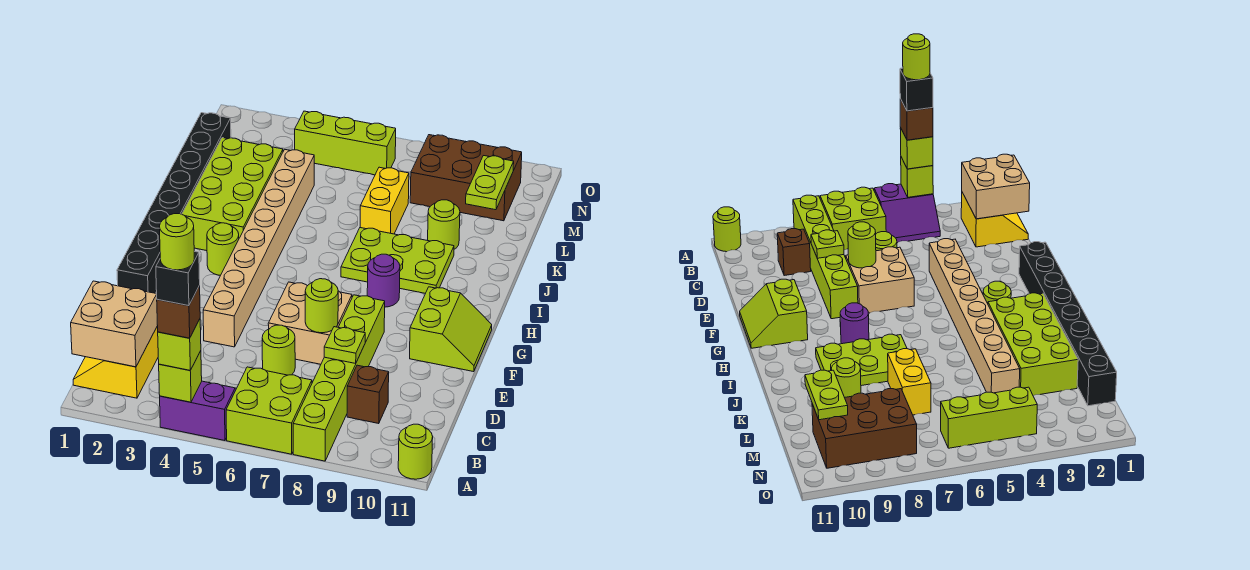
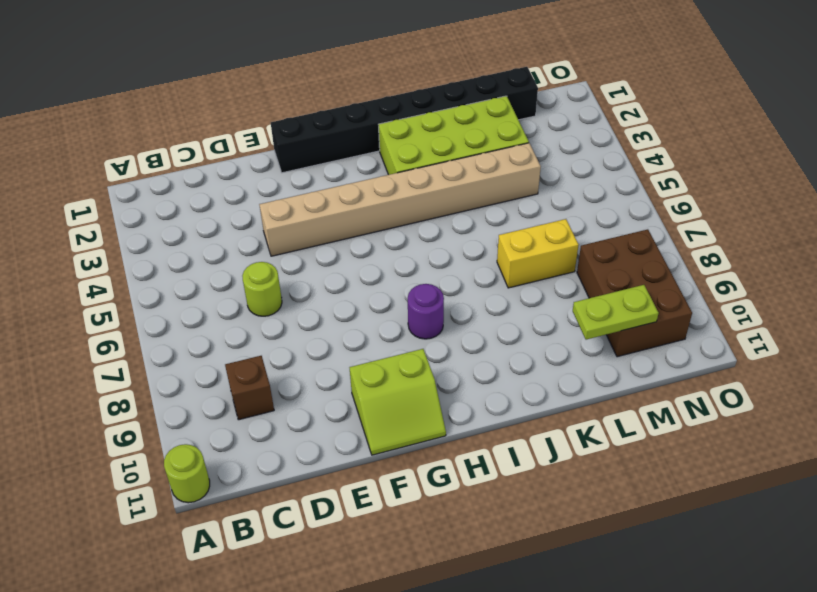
none -> purple slope A4:B5 level 1 top A
none -> lime brick A6:B7 level 1
none -> lime brick A8:F8 level 1

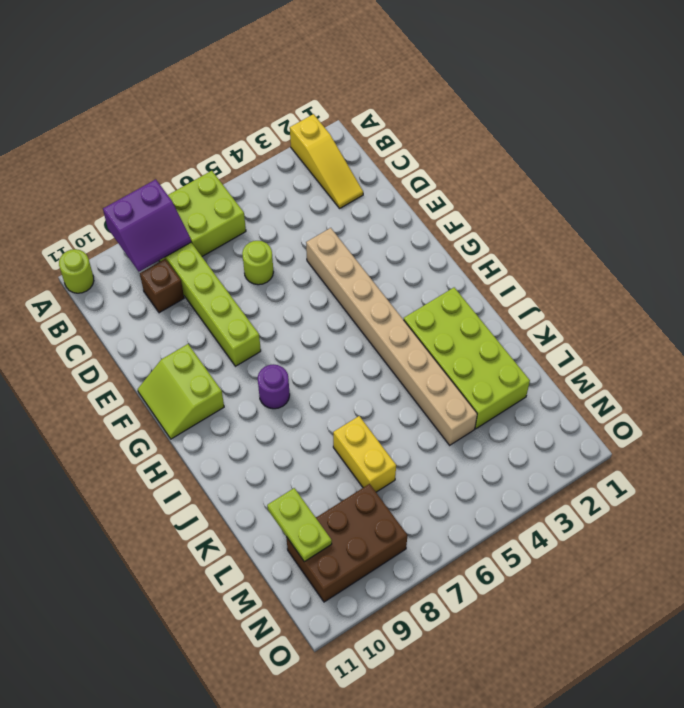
yellow slope A2:C2 level 1 top A -> yellow slope B1:C2 level 1 top 2
purple slope A8:B9 level 2 top A -> purple slope A4:B5 level 1 top A
none -> tan brick E6:F7 level 1
none -> black brick F1:M1 level 1
none -> lime round brick H3 level 1

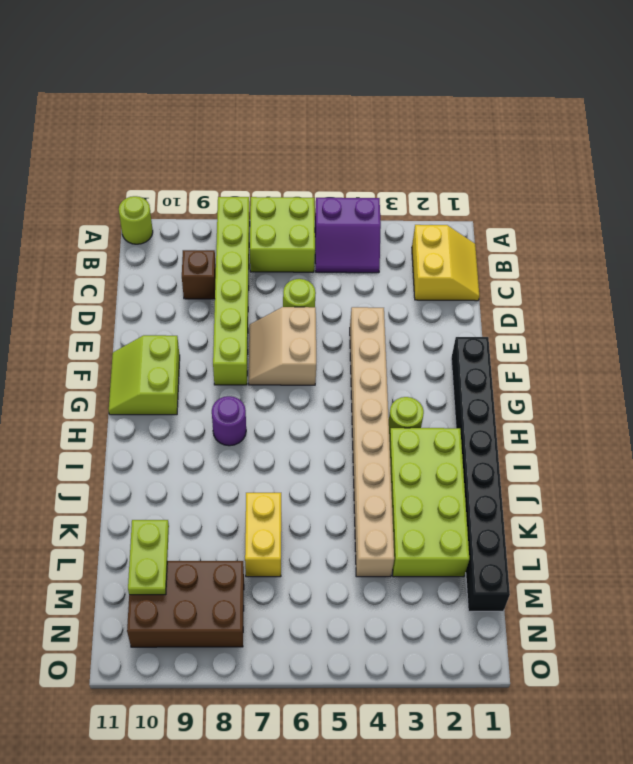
tan slope E6:F7 level 1 top 6 -> tan brick E6:F7 level 1
none -> lime plate I7:J9 level 1
none -> lime round brick K9 level 1
none -> lime brick N4:N6 level 1

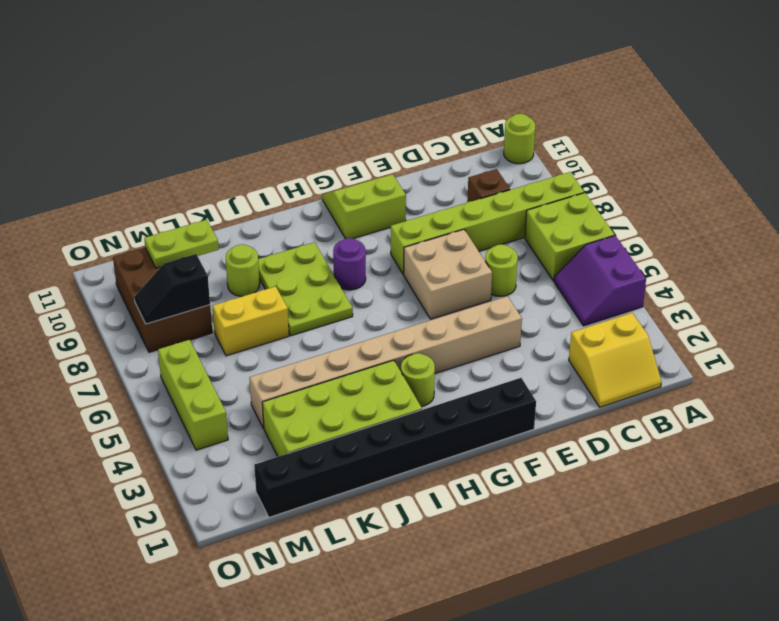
black slope M8:N8 level 2 top M -> none
none -> lime brick A4 level 2
none -> tan brick B1:C2 level 2
none -> lime plate D8 level 2

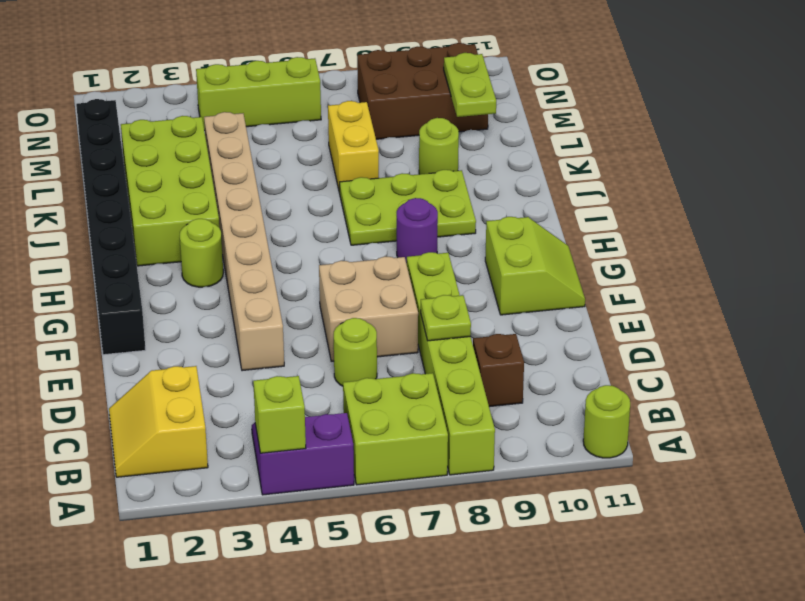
none -> tan brick B1:C2 level 2
none -> lime round brick E7 level 2
none -> lime brick A4 level 3

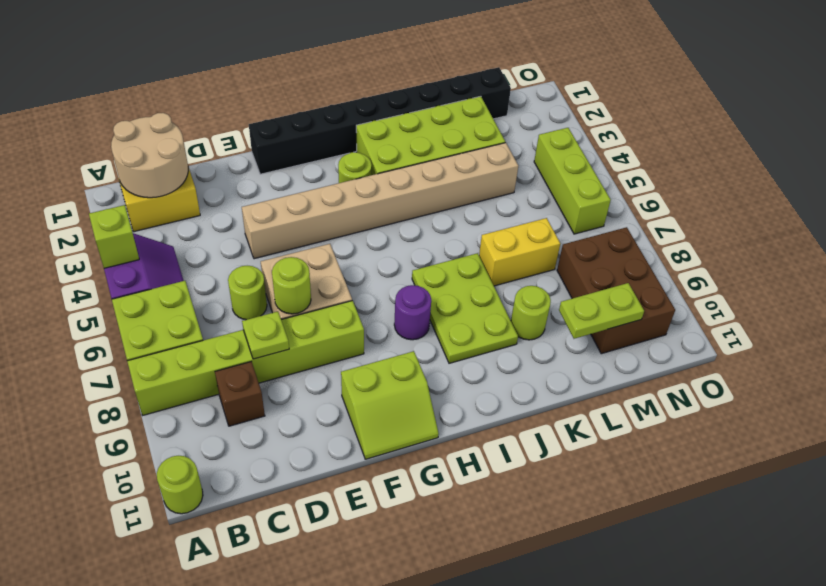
tan round brick B1:C2 level 2 -> tan brick B1:C2 level 2
none -> lime brick A4 level 3
none -> brown brick A4 level 4
none -> black brick A4 level 5

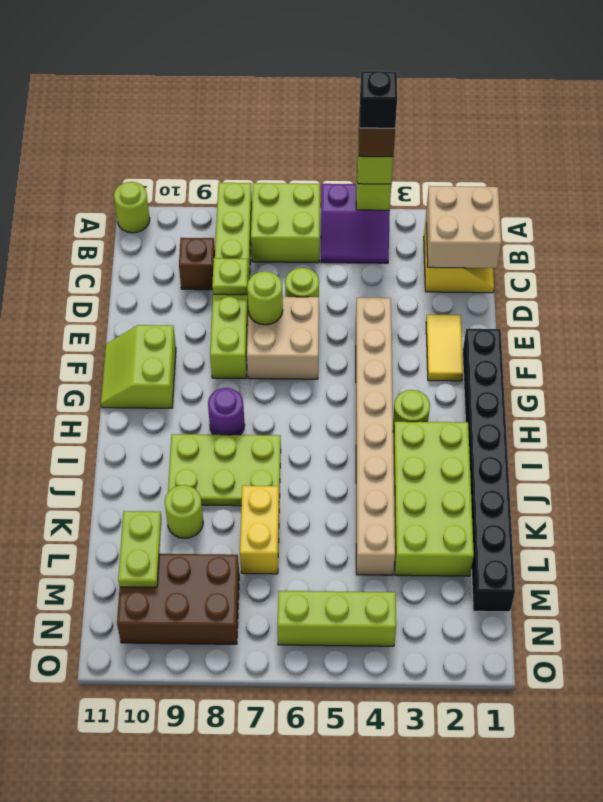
yellow tile E2:F2 level 1 -> none
none -> lime round brick A4 level 6

